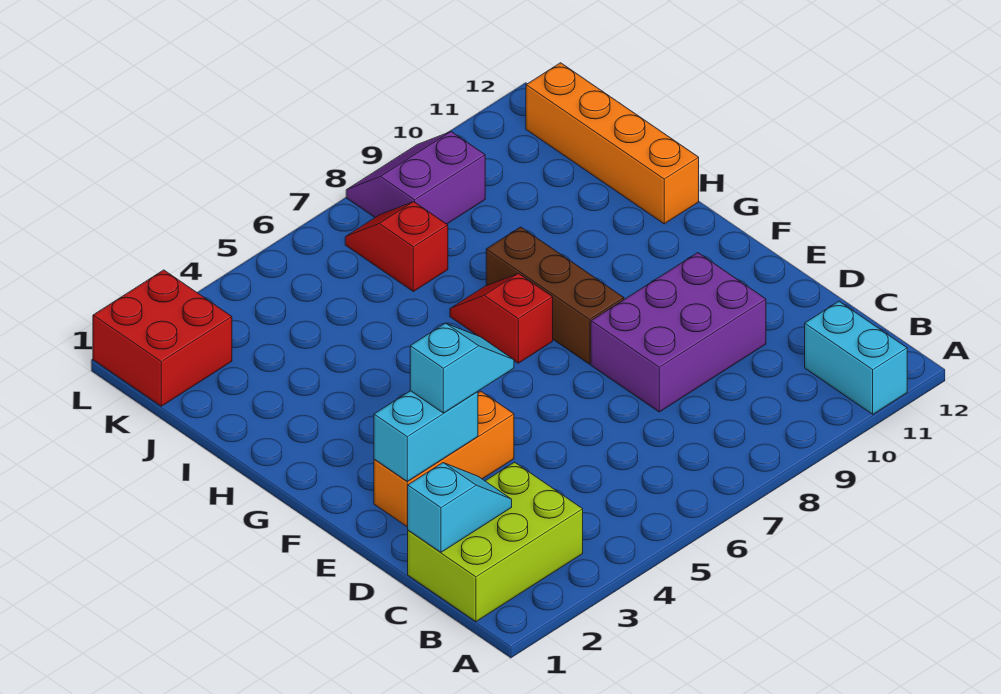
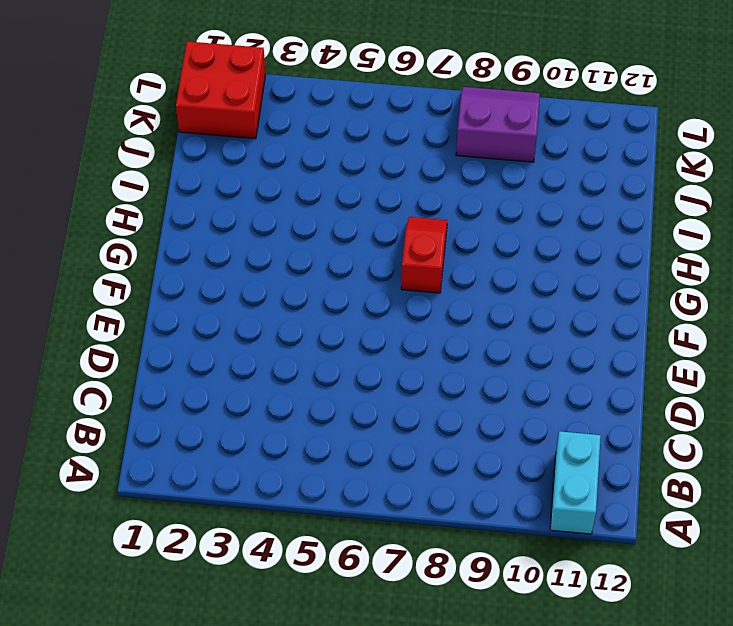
none -> lime brick B1:C3 level 1
none -> purple brick D8:E10 level 1
none -> orange brick E2:E4 level 1

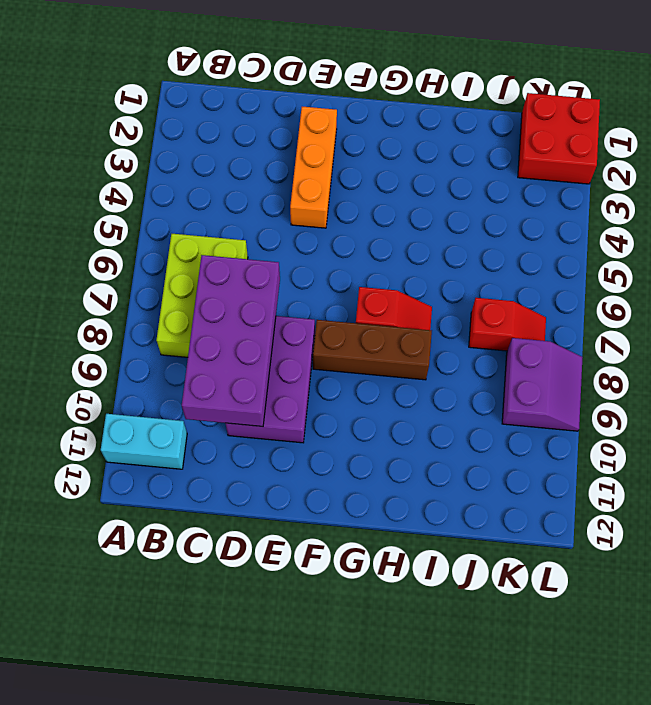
lime brick B6:C8 level 1 -> lime brick B1:C3 level 1
purple brick C7:D10 level 2 -> none
none -> orange brick H12:K12 level 1
none -> cyan slope C1:C2 level 2 top 1
none -> cyan brick E2:E3 level 2

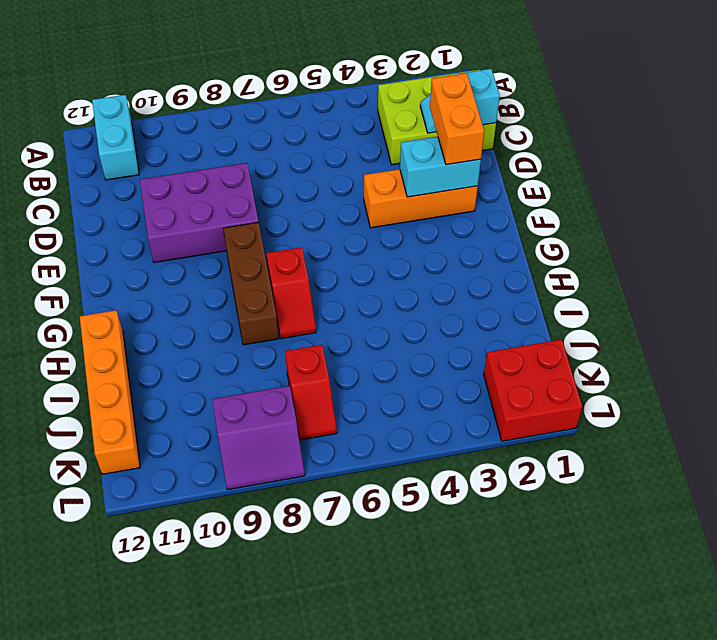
orange brick D2:E2 level 3 -> none
none -> cyan slope E3:E4 level 3 top 3

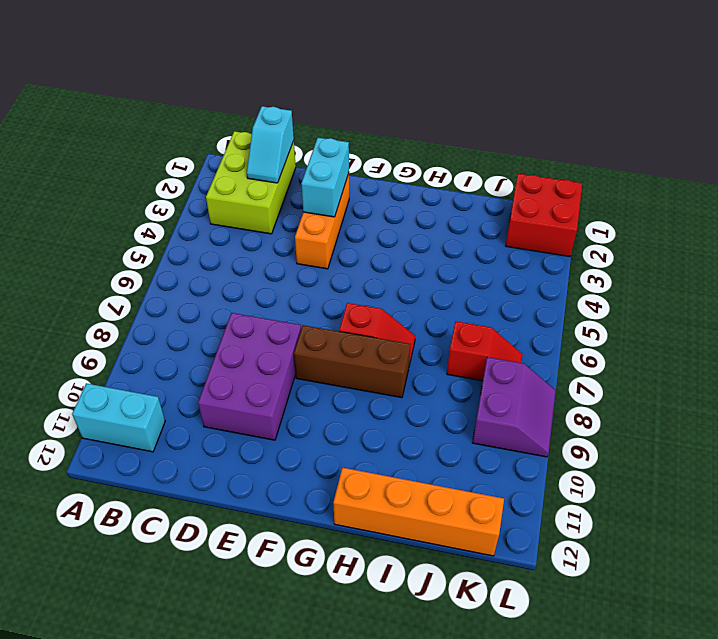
none -> cyan slope E3:E4 level 3 top 3

